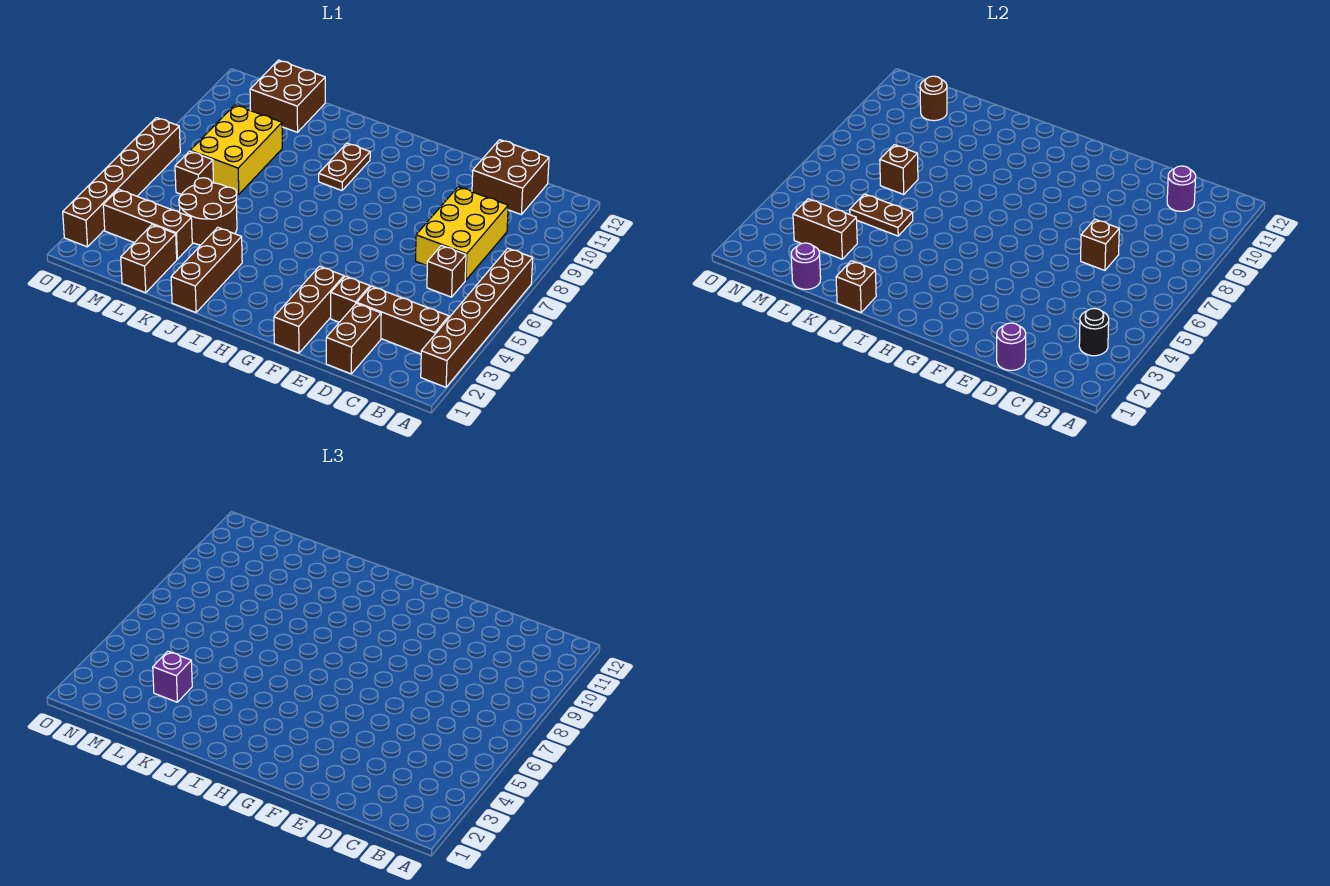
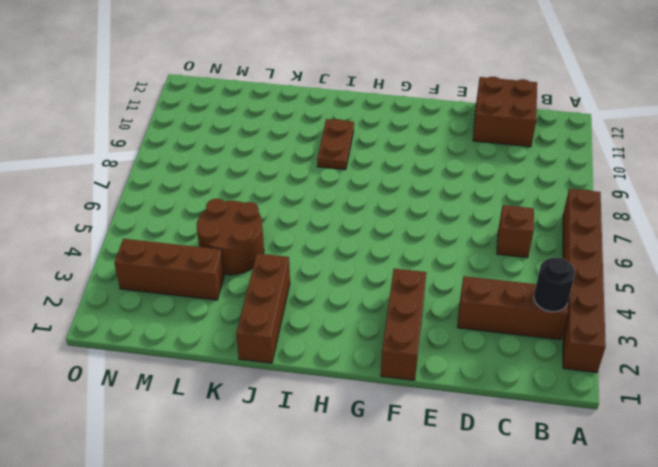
none -> yellow brick C7:D9 level 1
none -> brown brick D1:D2 level 1
none -> brown brick E3 level 1

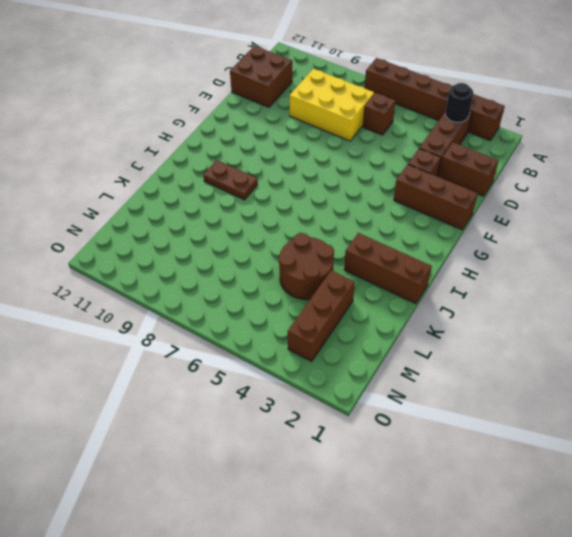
none -> brown brick L1:L2 level 1
none -> yellow brick L7:M9 level 1
none -> brown brick L11:M12 level 1

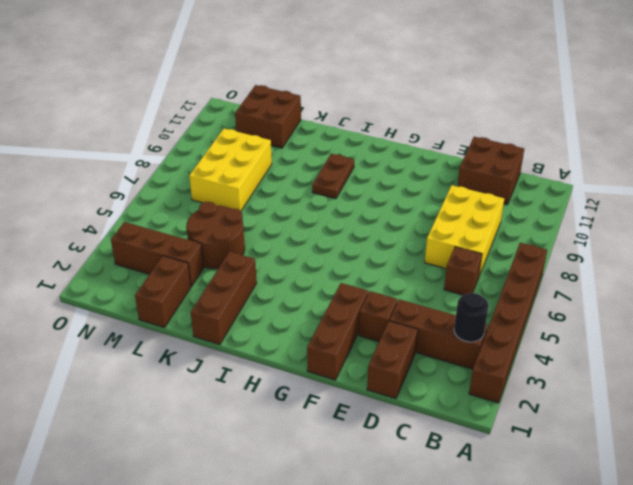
none -> brown brick M6 level 1
none -> brown brick O2:O7 level 1
none -> purple round brick C11 level 2

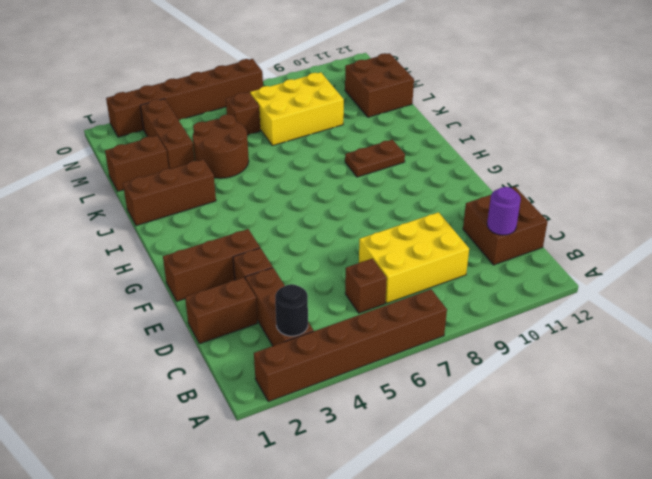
none -> purple round brick D1 level 2
none -> brown brick D7 level 2
none -> brown brick J1 level 2

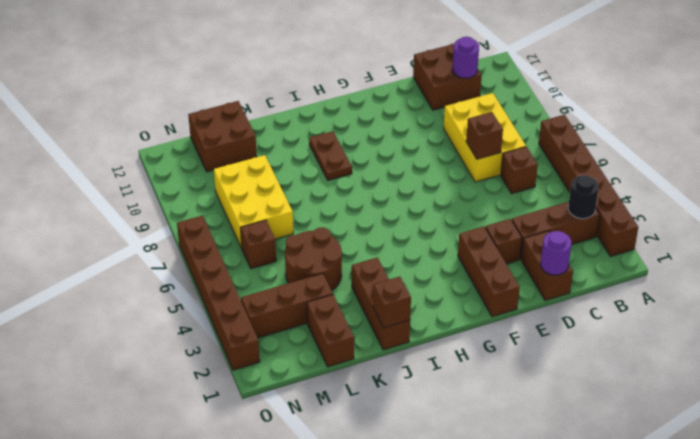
none -> brown plate K5:L5 level 2
none -> purple round brick L1 level 2
none -> brown brick L3:M3 level 2

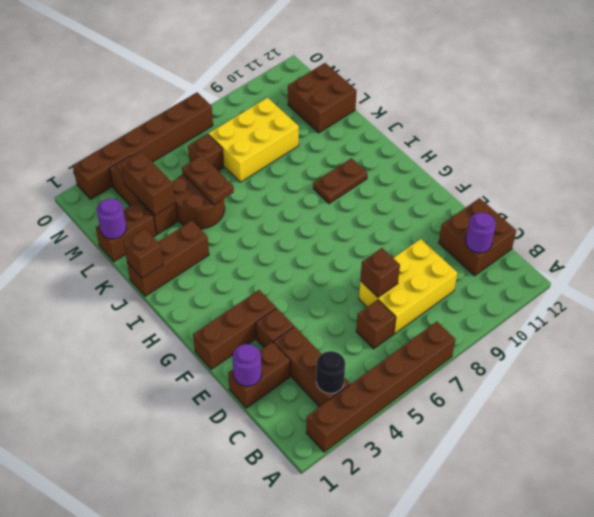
none -> brown brick L7 level 2
none -> brown round brick M11 level 2
none -> purple brick L3 level 3

